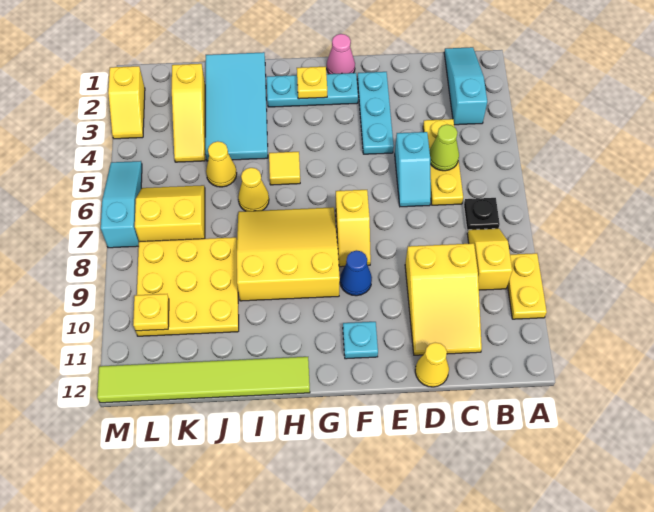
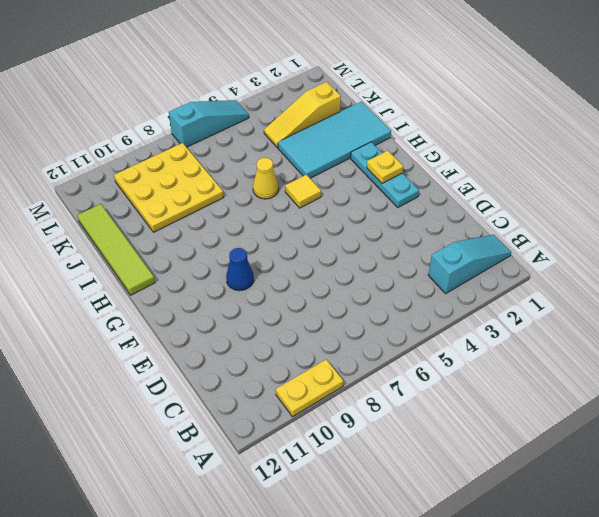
lime tile H12:K12 level 1 -> lime tile H12:M12 level 1
none -> black plate B7 level 1
none -> yellow slope B8:B9 level 1 top 9
none -> yellow plate C4:C6 level 1

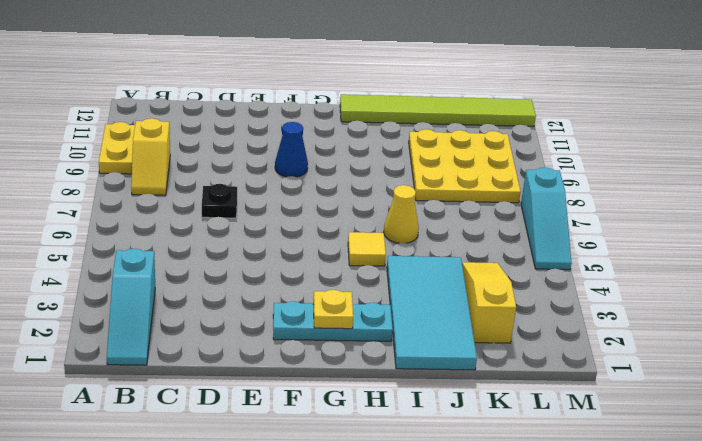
black plate D7 level 1 -> black plate B7 level 1
none -> yellow plate C4:C6 level 1
none -> yellow slope C9:D11 level 1 top 9
none -> cyan slope D5:D6 level 1 top 5

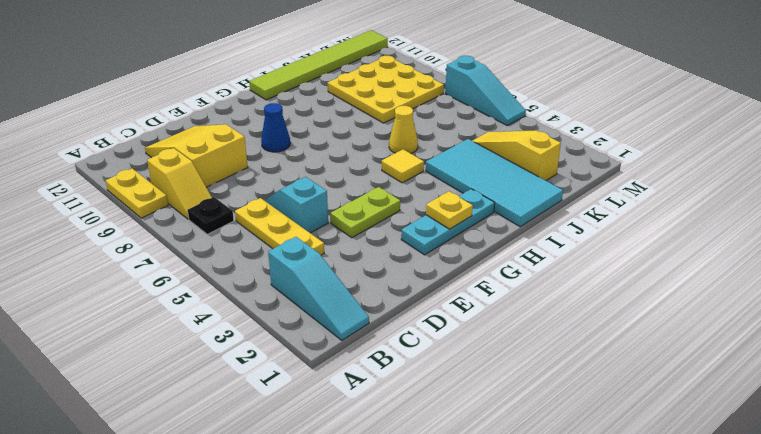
lime plate E4:F4 level 1 -> cyan plate E2:E4 level 1
none -> yellow cone D12 level 1
none -> pink cone F1 level 1
none -> yellow slope F7:F8 level 1 top 7

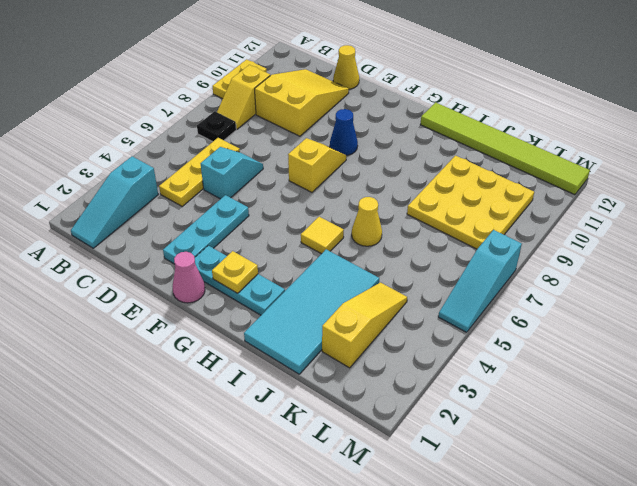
none -> cyan plate F11 level 1
none -> yellow slope G7:I9 level 1 top 9
none -> yellow cone J5 level 1

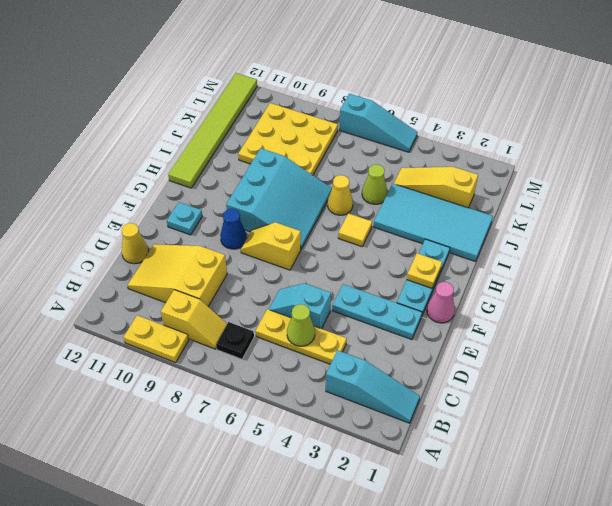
cyan slope G7:I9 level 1 top 9 -> yellow slope G7:I9 level 1 top 9
lime cone J5 level 1 -> yellow cone J5 level 1
none -> yellow slope K6:L7 level 1 top 7
none -> yellow slope M2:M3 level 1 top 2
none -> yellow plate L10 level 2

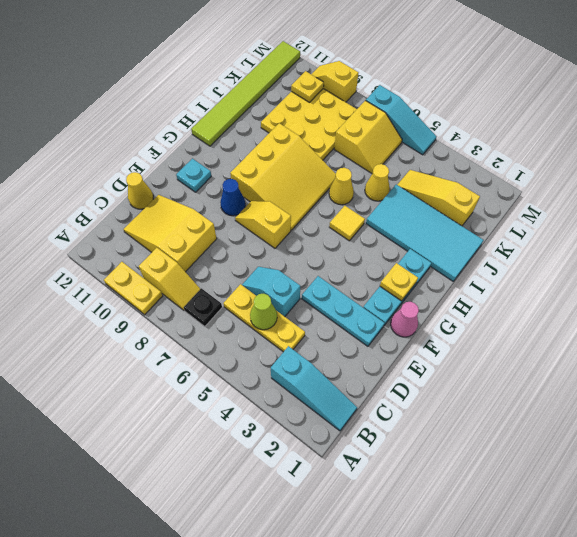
yellow slope M9:M10 level 1 top 9 -> yellow slope M2:M3 level 1 top 2

